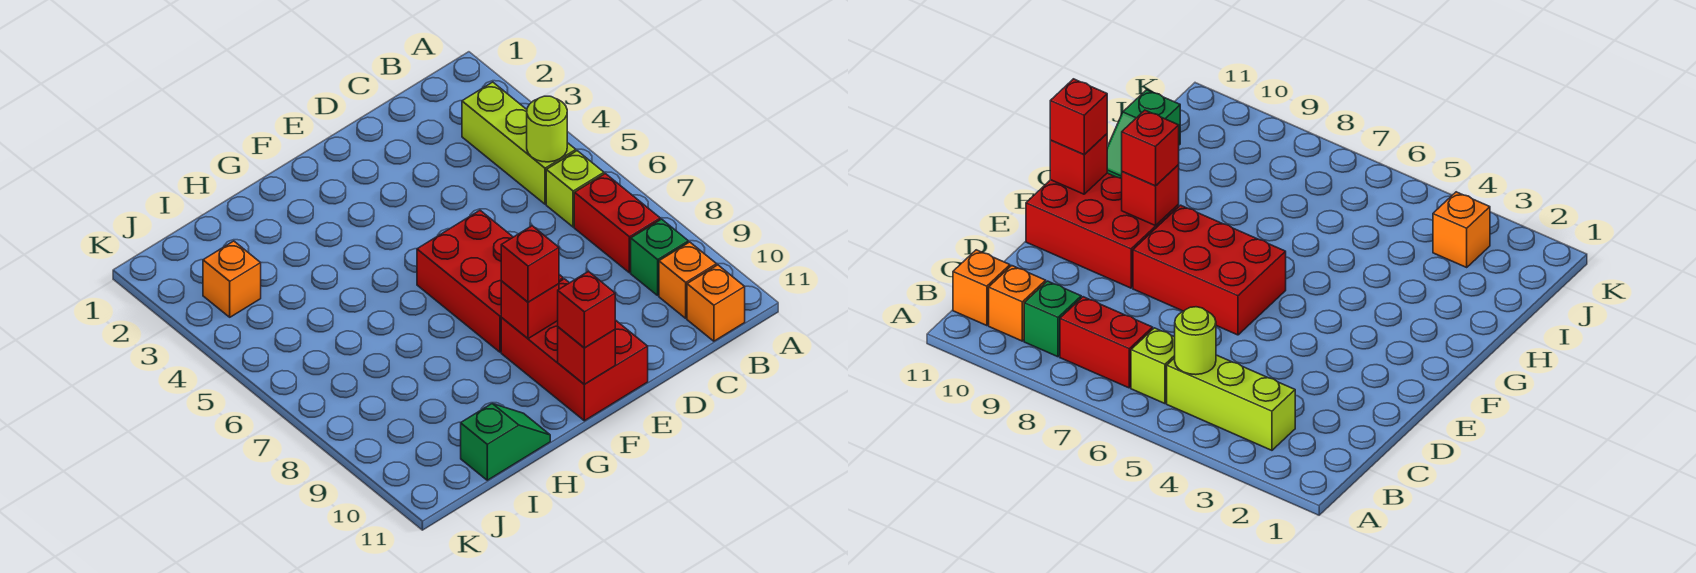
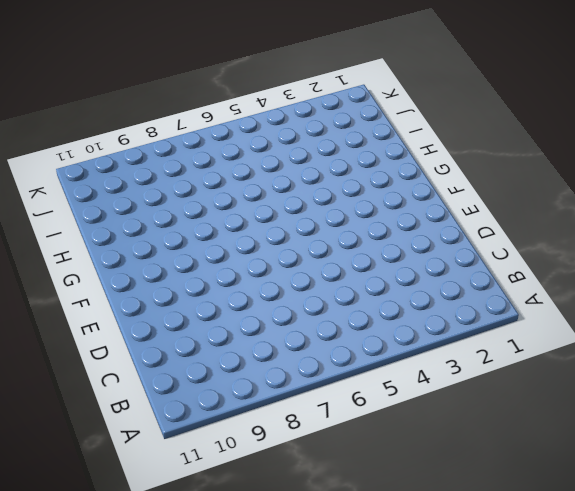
none -> lime brick B3:B5 level 1
none -> lime brick B6 level 1
none -> red brick B7:B8 level 1

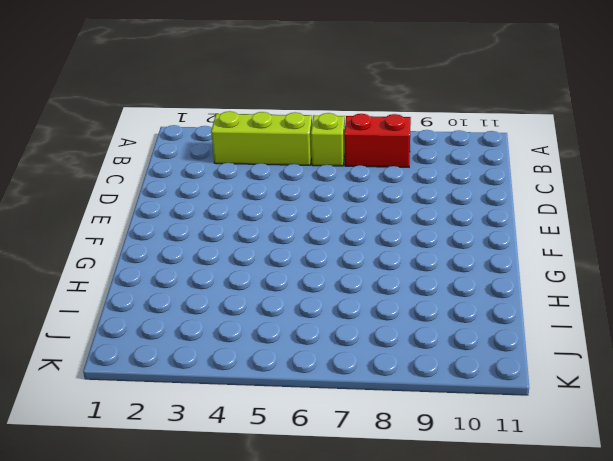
none -> green brick B9 level 1
none -> orange brick B10 level 1
none -> orange brick B11 level 1

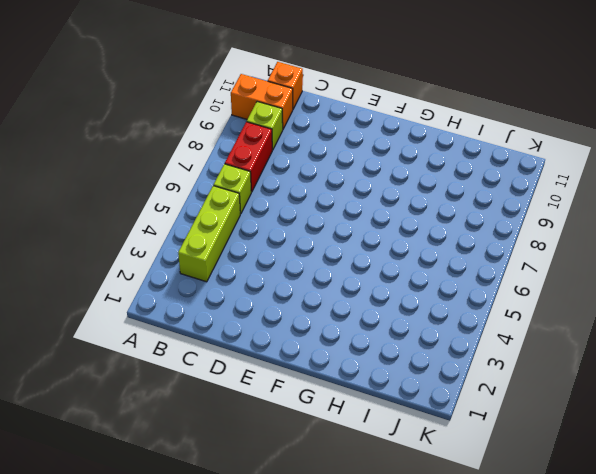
orange brick A10:B10 level 1 -> orange brick B10 level 1
lime brick B9 level 1 -> green brick B9 level 1
none -> red brick E6:F8 level 1
none -> red brick E9:F11 level 1
none -> green slope H11:I11 level 1 top I

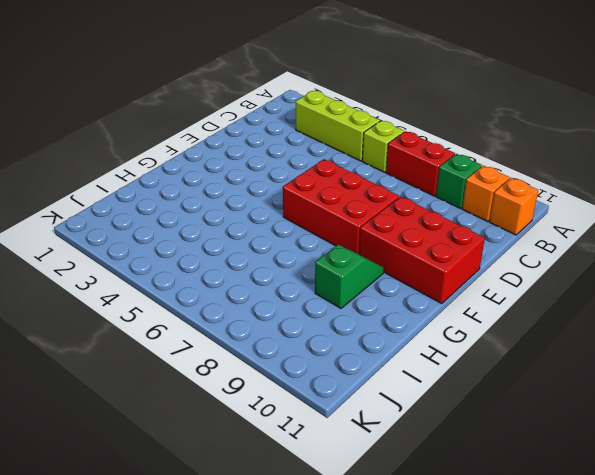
green slope G9:H9 level 1 top H -> green slope H11:I11 level 1 top I
none -> orange brick J3 level 1
none -> lime round brick B5 level 2
none -> red brick F9 level 2

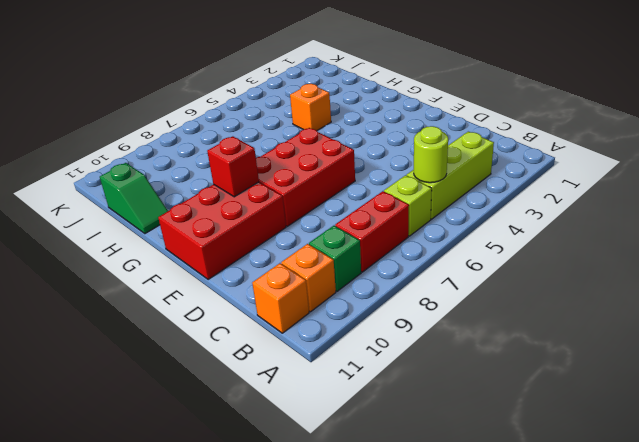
orange brick H4 level 1 -> orange brick J3 level 1
none -> red brick F11 level 2
none -> red brick F9 level 3
none -> red brick F11 level 3

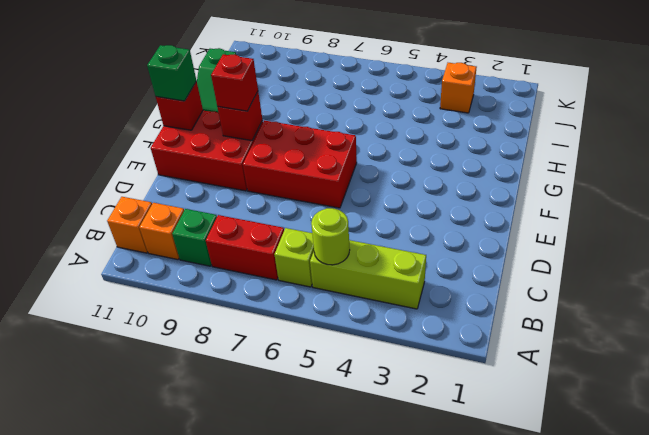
green brick F11 level 3 -> red brick F11 level 3

